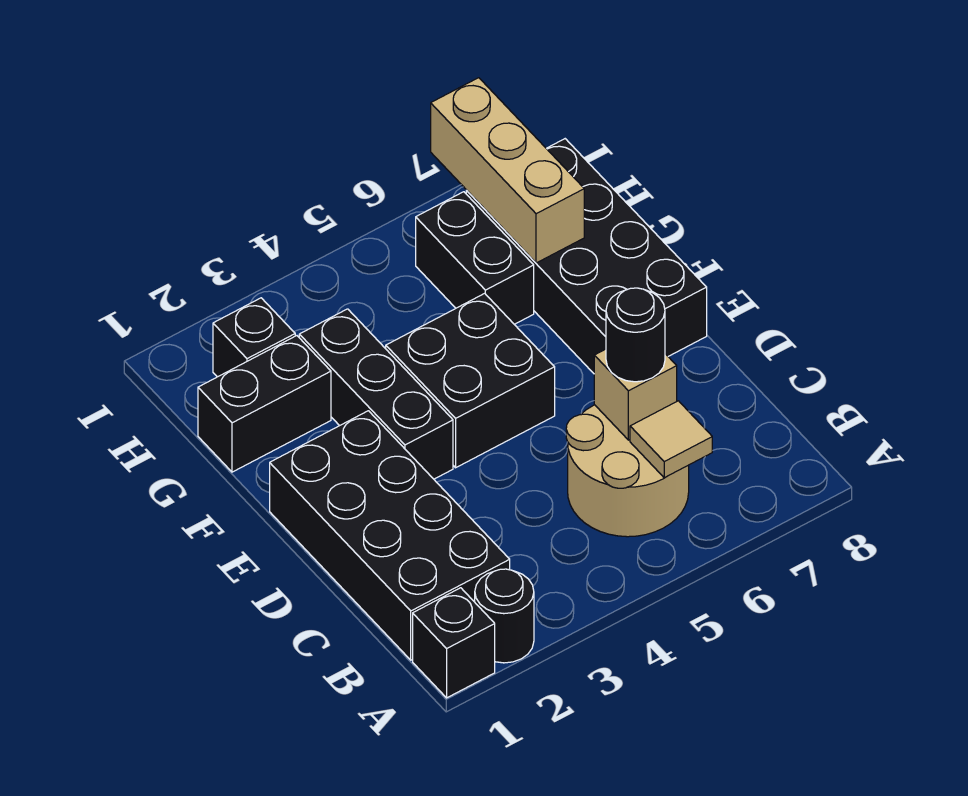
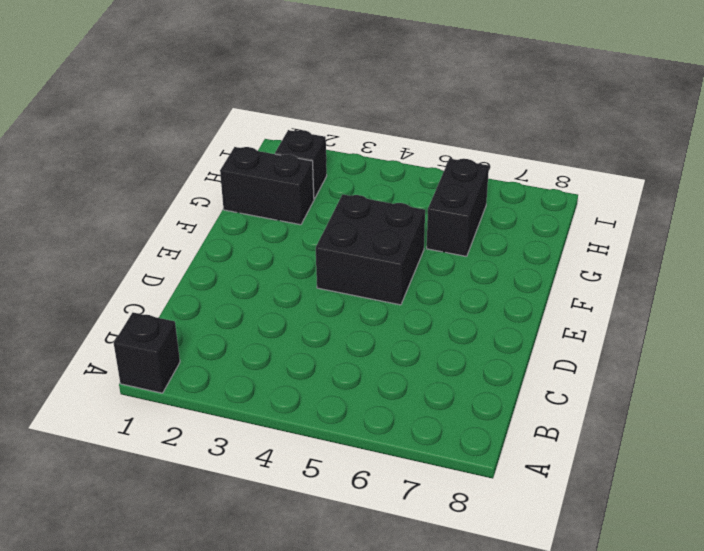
none -> black round brick A2 level 1
none -> black brick B1:E2 level 1
none -> tan round brick B5:C6 level 1

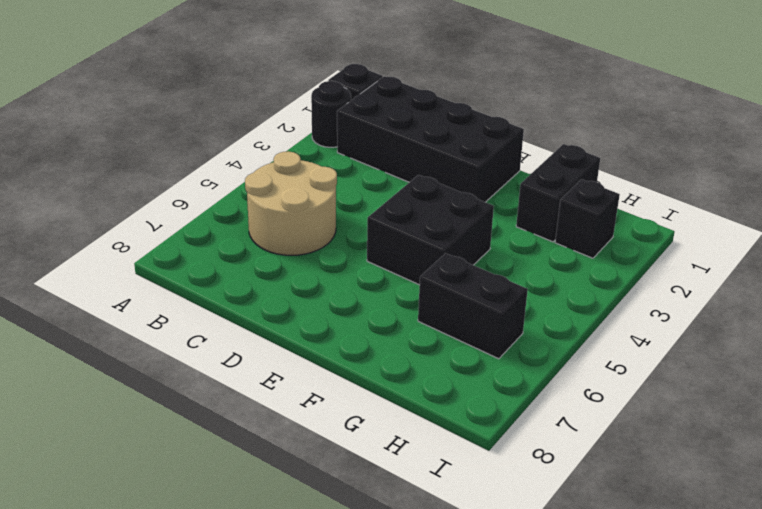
none -> black brick E3:G3 level 1
none -> black brick E7:H8 level 1
none -> tan tile B6 level 2

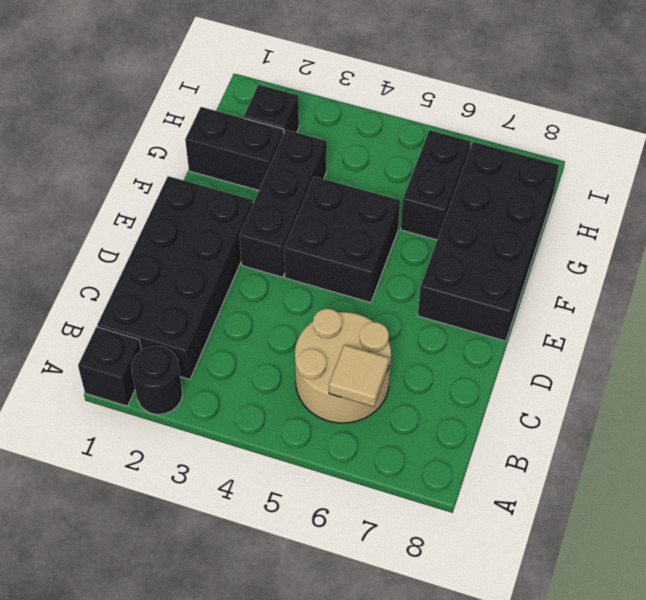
none -> tan brick C6 level 2
none -> tan brick G7:I7 level 2
none -> black round brick C6 level 3

